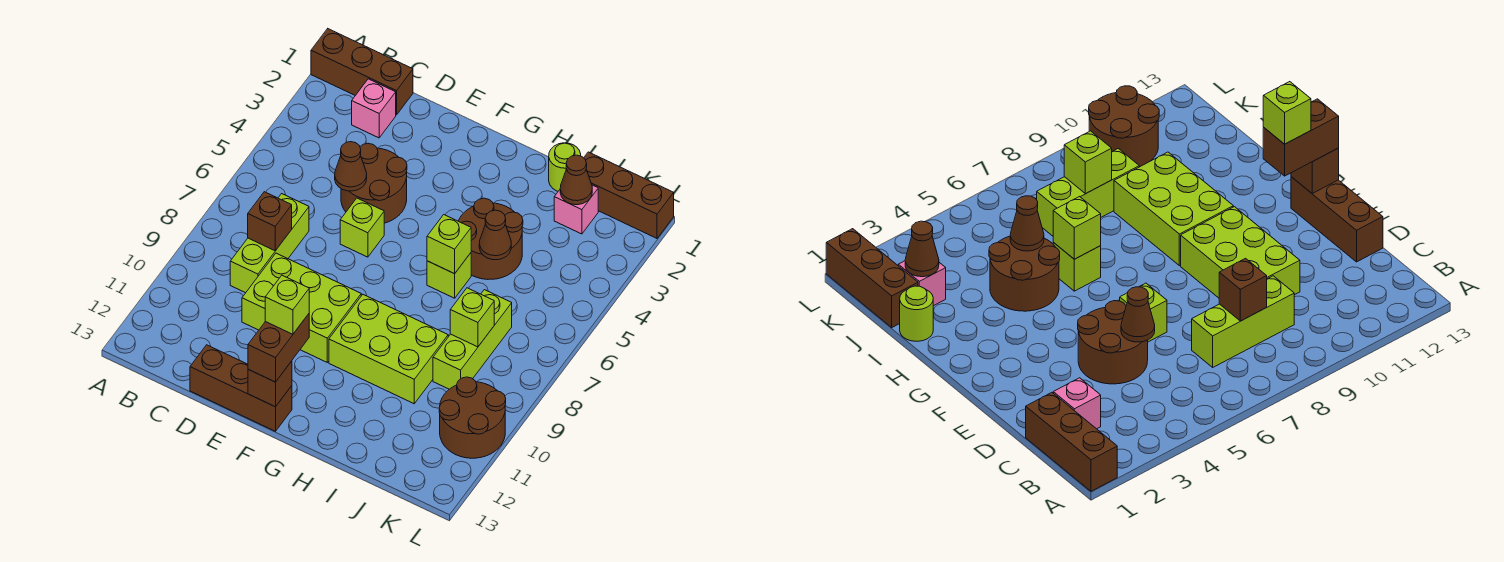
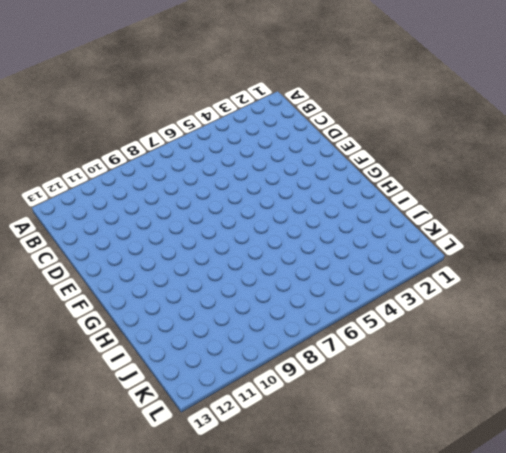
none -> brown brick A1:C1 level 1
none -> pink brick C2 level 1
none -> lime brick C7:C9 level 1

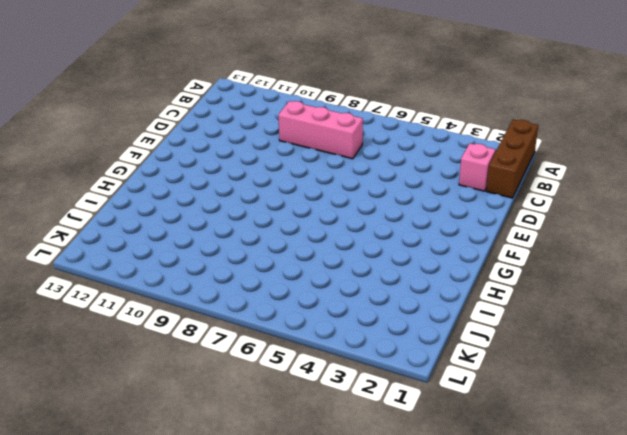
pink brick C7:C9 level 1 -> lime brick C7:C9 level 1
none -> brown round brick D4:E5 level 1
none -> lime brick D9:F10 level 1
none -> brown brick D13:F13 level 1

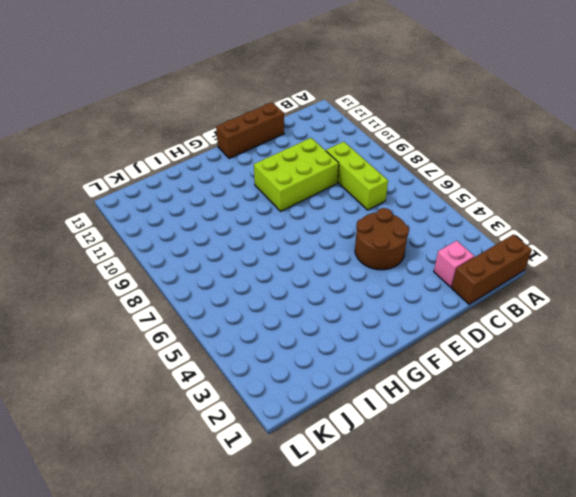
none -> lime brick E6 level 1
none -> lime brick G9:I10 level 1
none -> brown round brick H4:I5 level 1

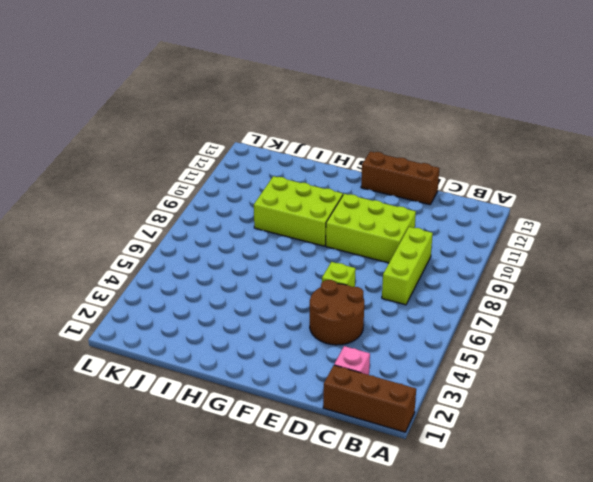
none -> brown round brick H4:I5 level 1
none -> lime brick H6 level 1
none -> lime round brick I1 level 1

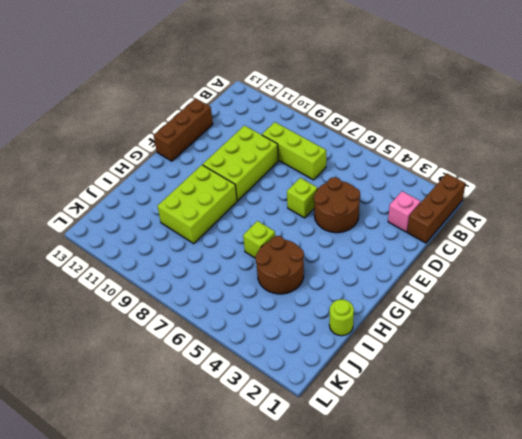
none -> brown brick J1:L1 level 1
none -> pink brick J2 level 1
none -> lime brick J7:J9 level 1

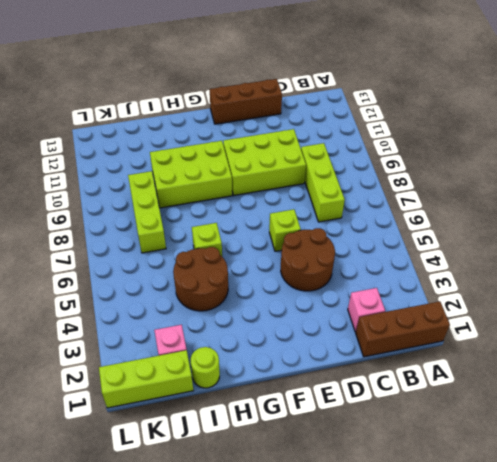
lime brick J1:L1 level 1 -> brown brick J1:L1 level 1
none -> brown round brick K10:L11 level 1
none -> brown brick C8 level 2
none -> brown cone D5 level 2

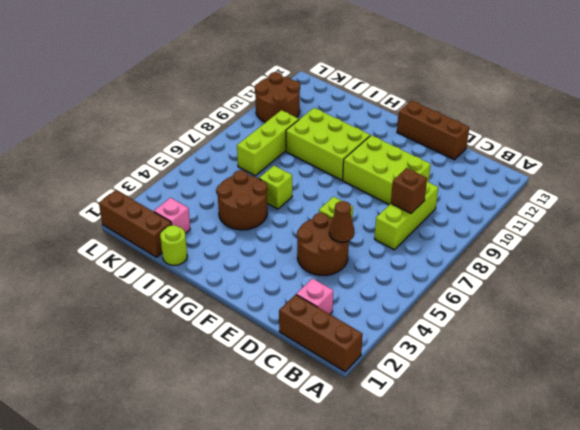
none -> brown brick F13 level 2
none -> lime brick H6 level 2
none -> brown cone I5 level 2

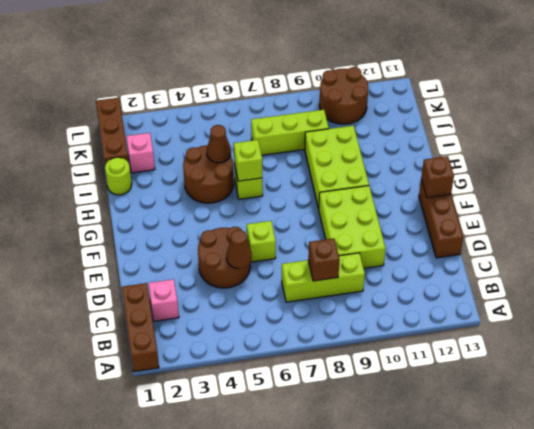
none -> brown cone J2 level 2
none -> lime brick J8 level 2
none -> brown brick F12:F13 level 3

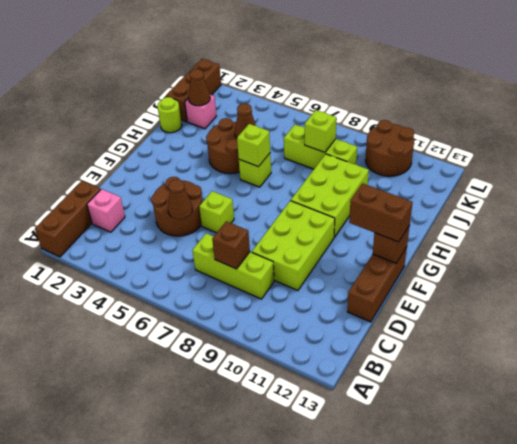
none -> lime brick F12 level 4

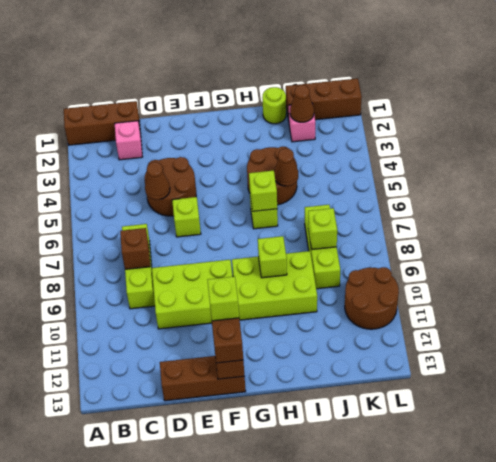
lime brick H9 level 2 -> none

